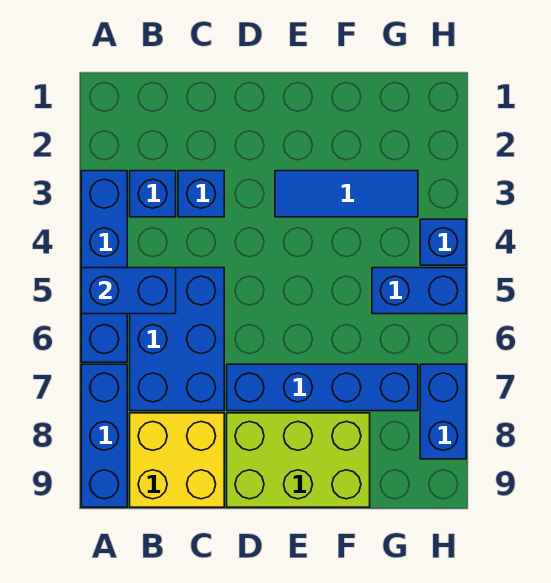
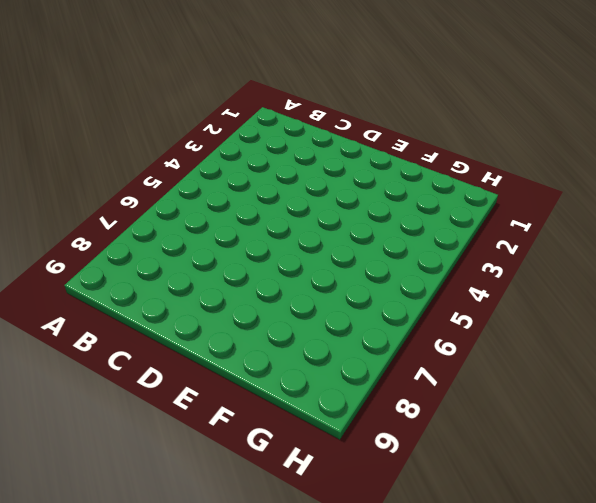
none -> blue brick A3:A6 level 1
none -> blue brick A7:A9 level 1
none -> blue brick B3 level 1

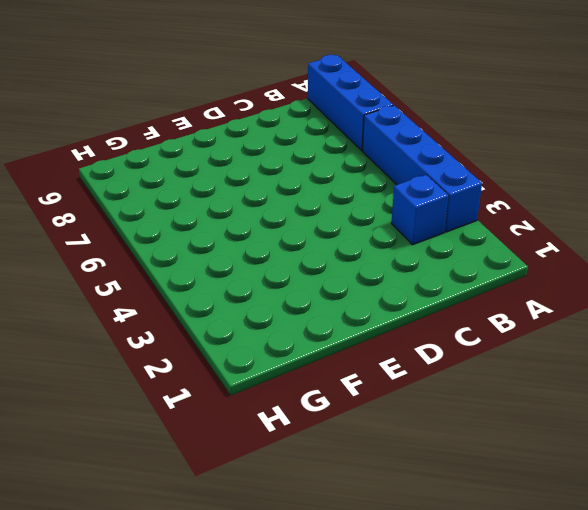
none -> blue brick B5:C7 level 1
none -> yellow brick B8:C9 level 1
none -> blue brick C3 level 1

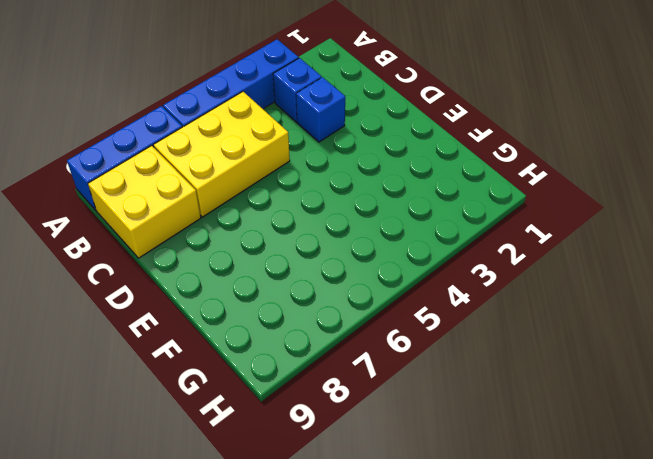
yellow brick B5:C7 level 1 -> blue brick B5:C7 level 1
none -> blue brick D7:G7 level 1
none -> lime brick D8:F9 level 1
none -> blue tile E3:G3 level 1

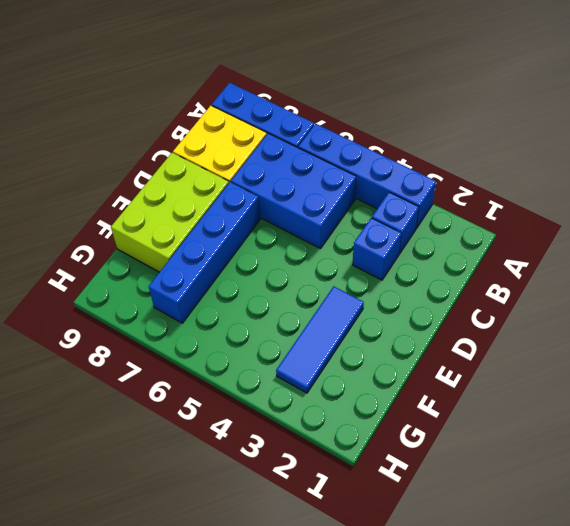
none -> blue brick G5:H5 level 1
none -> blue brick H4 level 1
none -> blue brick H7:H8 level 1

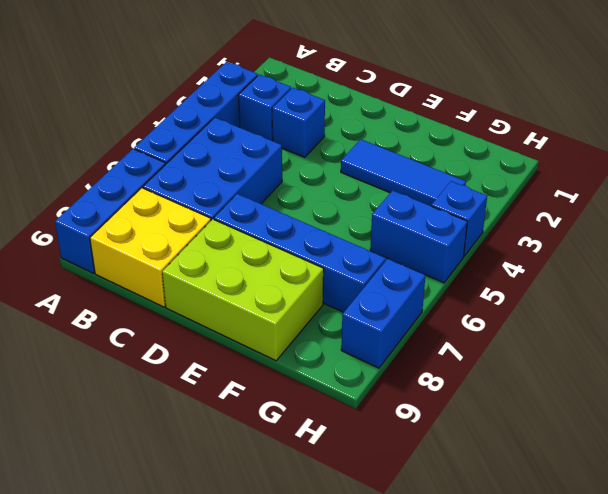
none -> blue brick A5:B5 level 2

